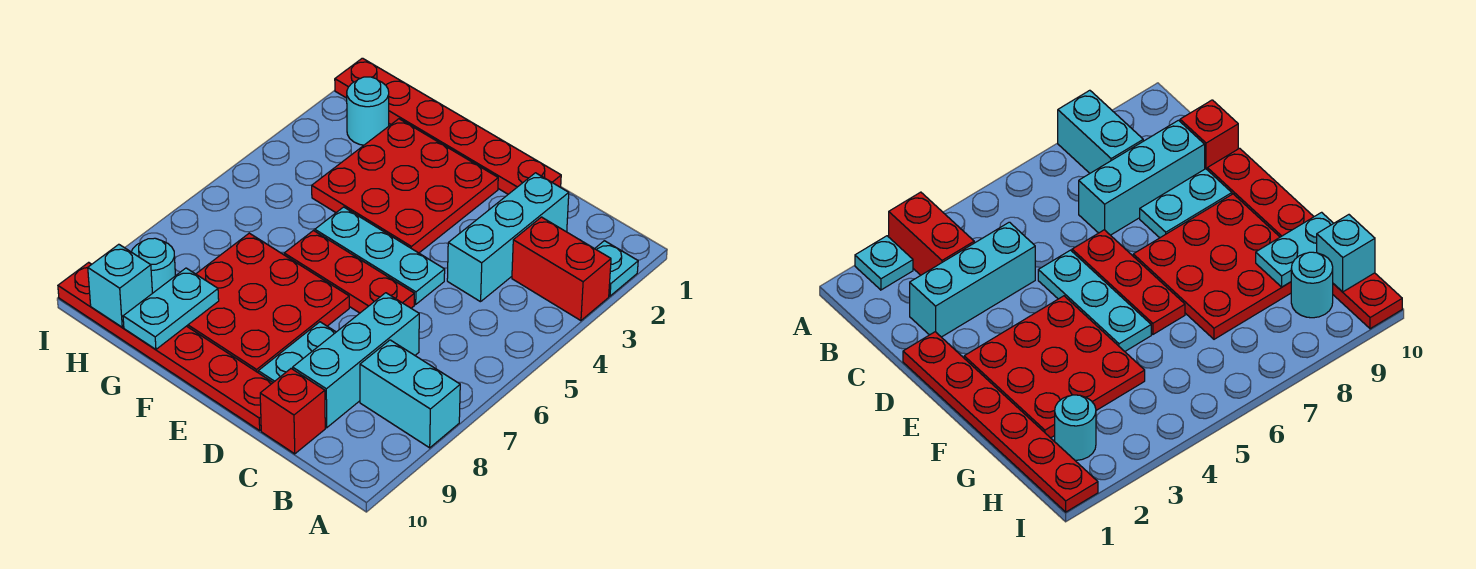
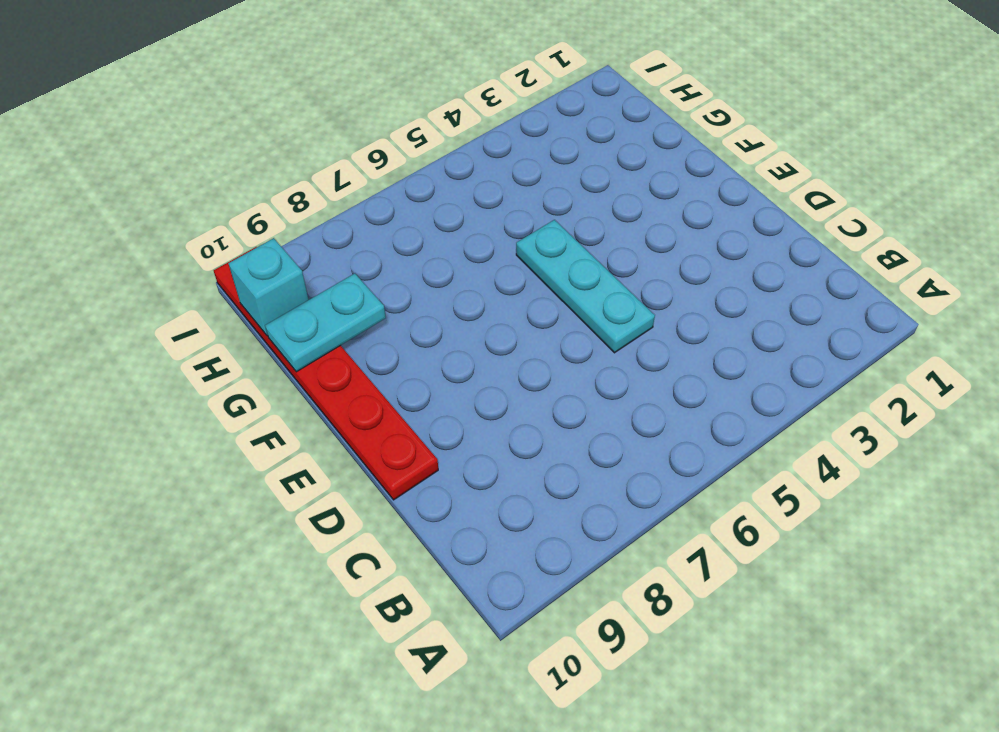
none -> cyan plate A2 level 1
none -> red brick A3:B3 level 1
none -> cyan brick A8:B8 level 1

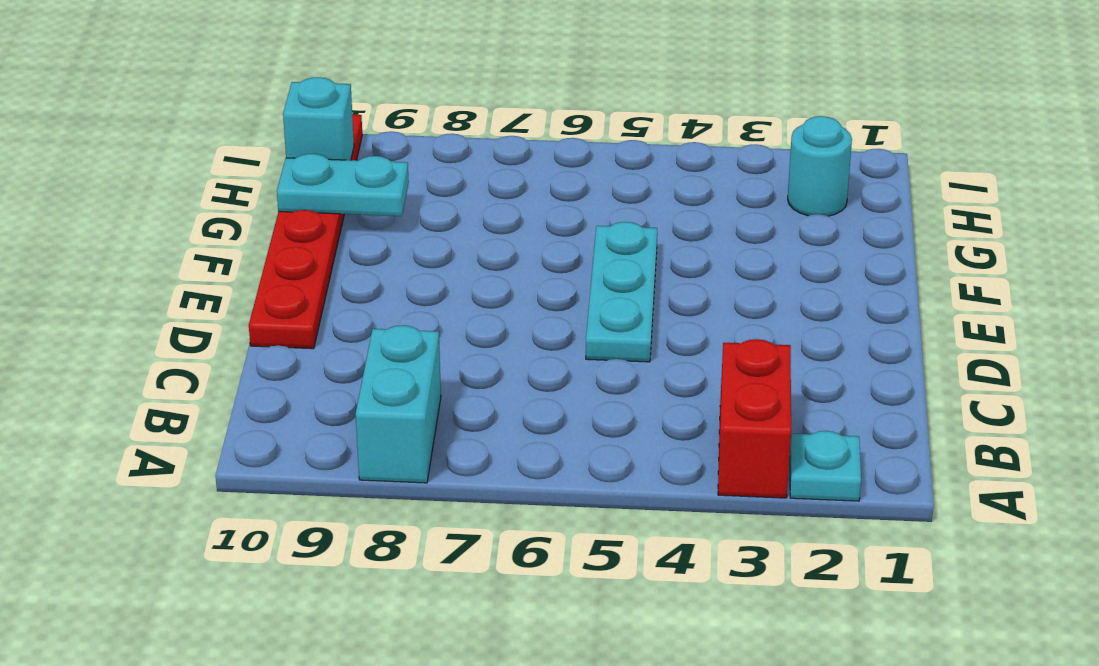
none -> cyan brick C2:C4 level 1
none -> cyan brick C7:C9 level 1
none -> red brick C10 level 1

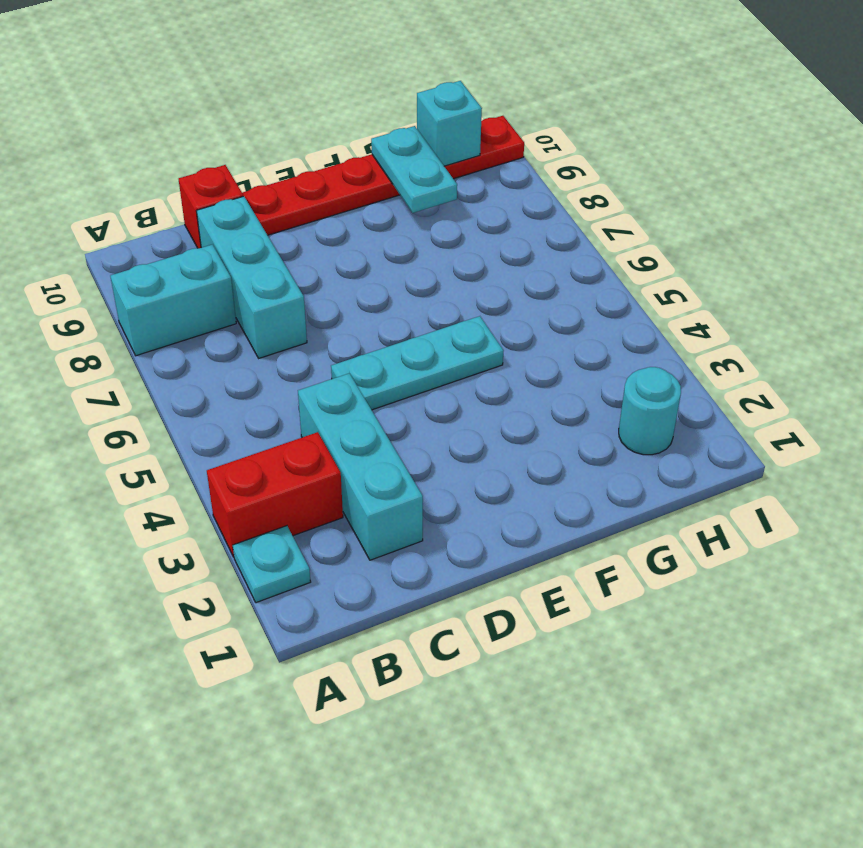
none -> red plate D1:I1 level 1
none -> red plate D6:F6 level 1
none -> cyan plate D8:D9 level 1

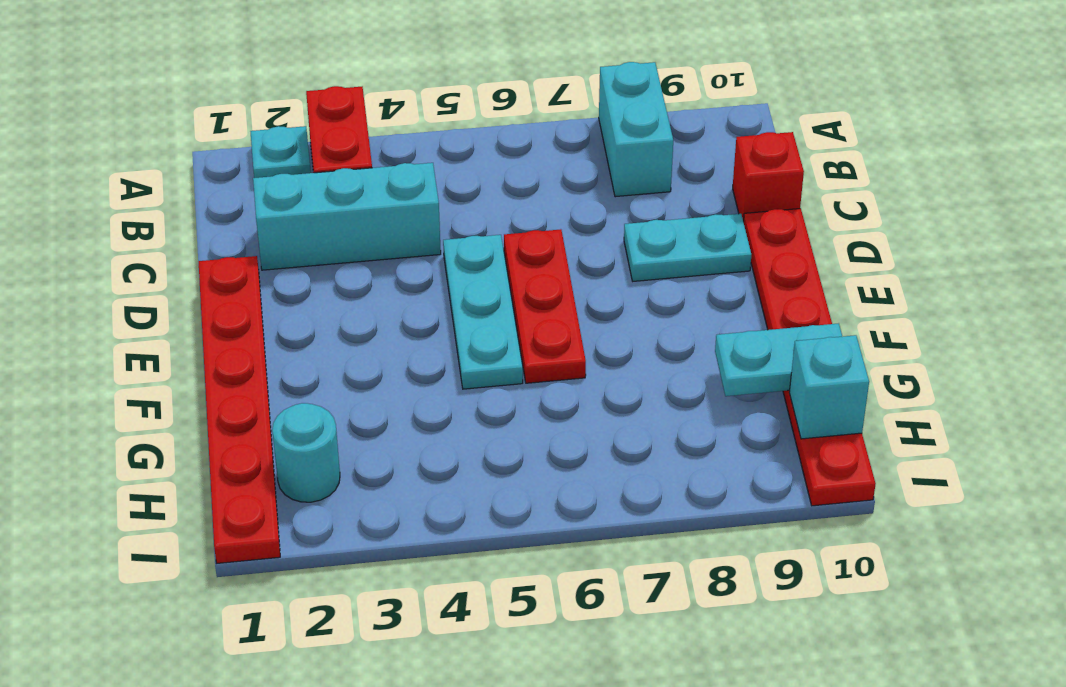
none -> cyan brick C7:C9 level 1
none -> red plate E2:G4 level 1
none -> red plate E7:G9 level 1

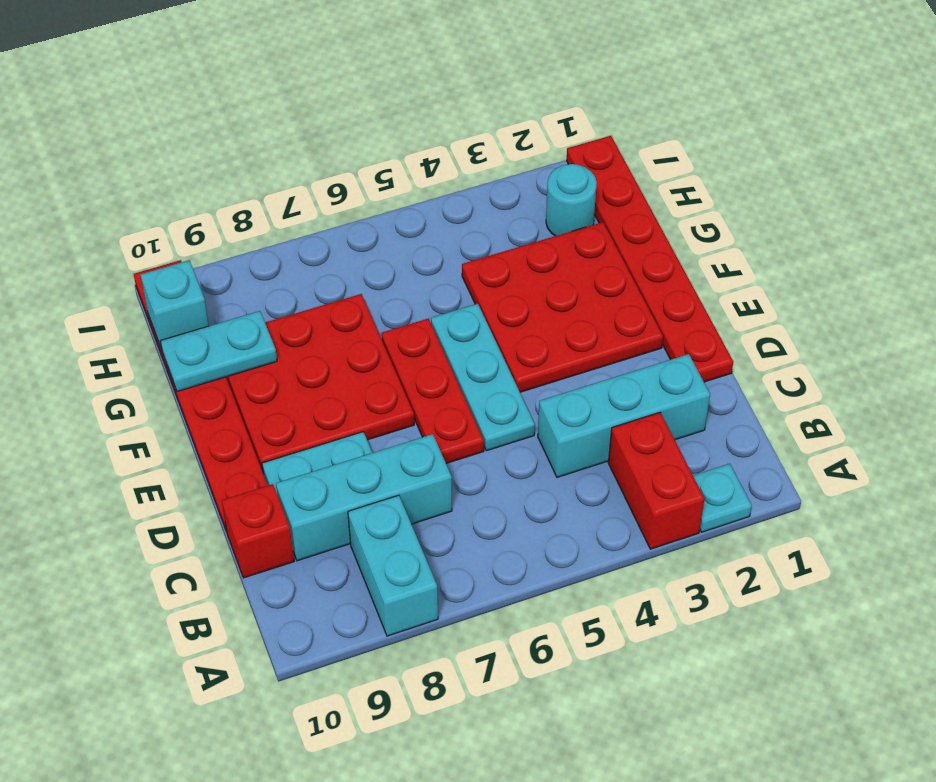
none -> cyan round brick H9 level 1

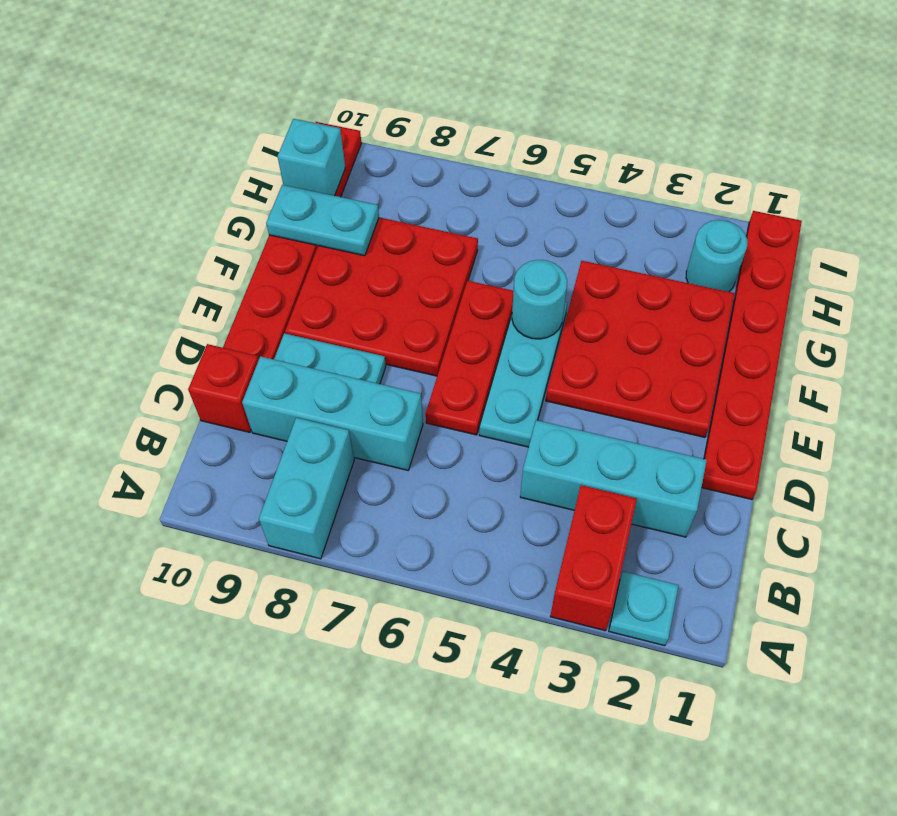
cyan round brick F5 level 2 -> cyan round brick H9 level 1

